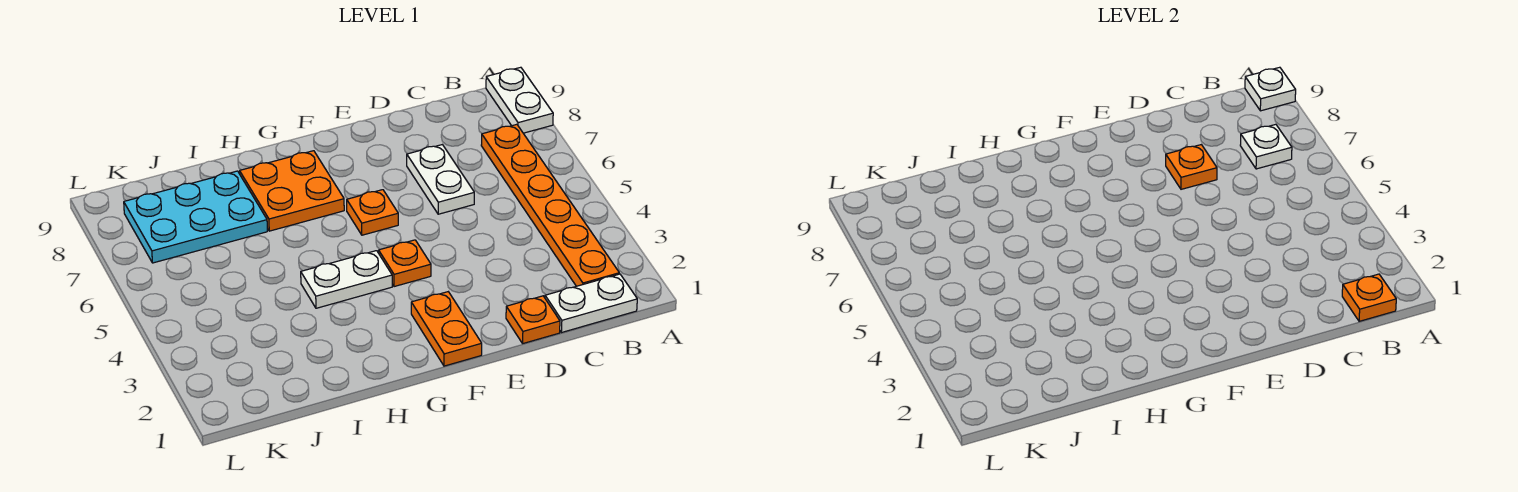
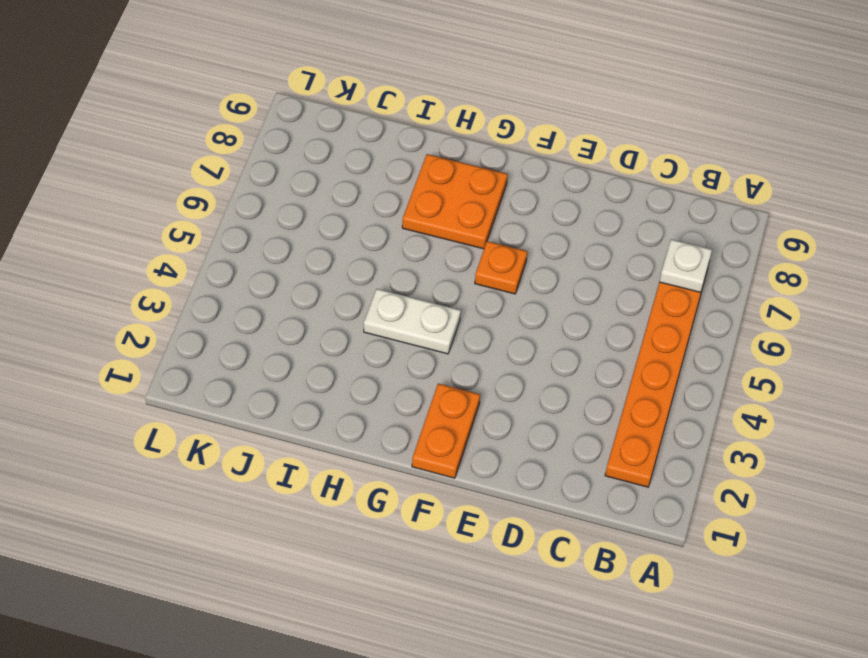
none -> white plate A8:A9 level 1
none -> white plate B1:C1 level 1
none -> orange plate D1 level 1

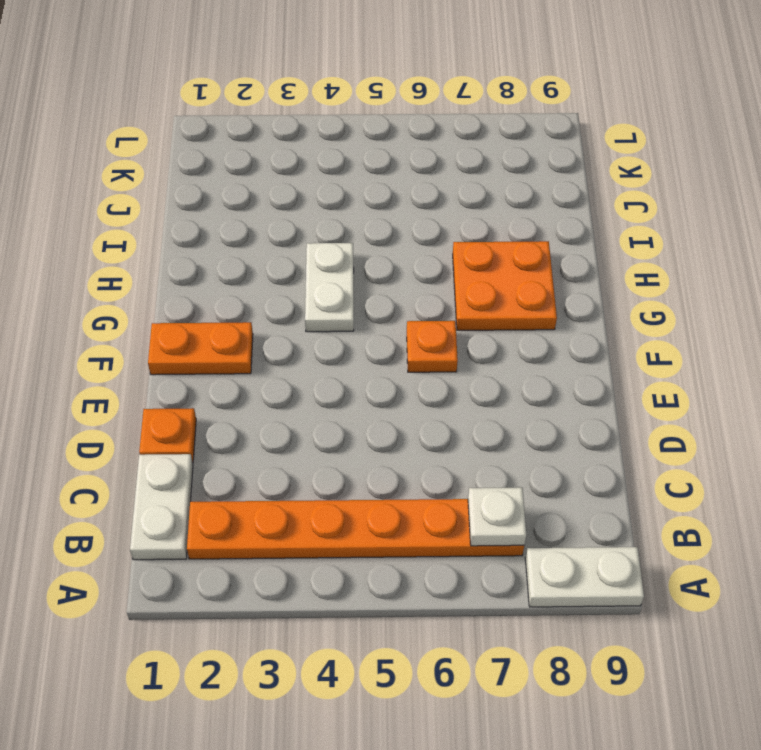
none -> white plate D6:D7 level 1
none -> orange plate F4 level 1
none -> cyan plate I7:K8 level 1

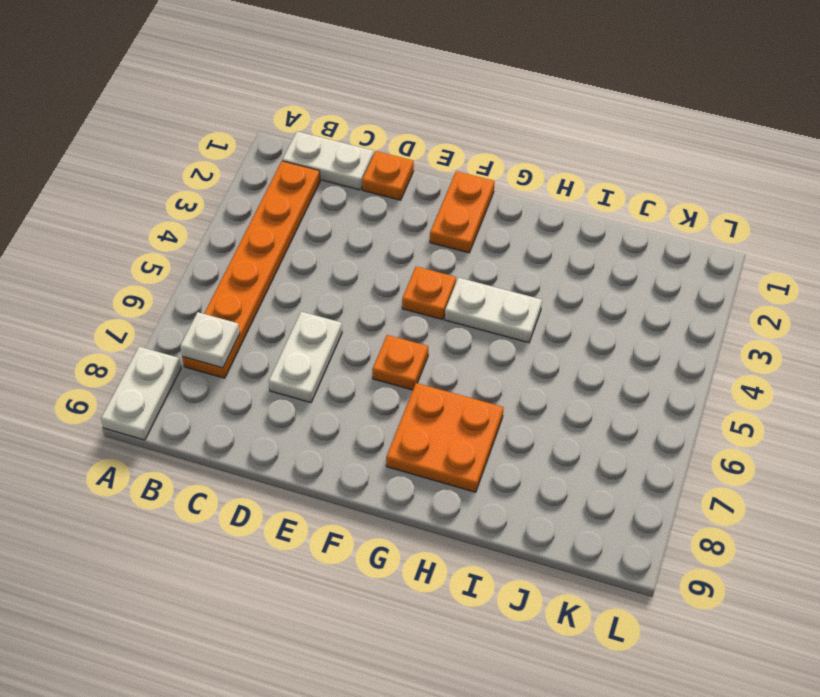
none -> cyan plate I7:K8 level 1
none -> white plate A9 level 2
none -> orange plate B1 level 2

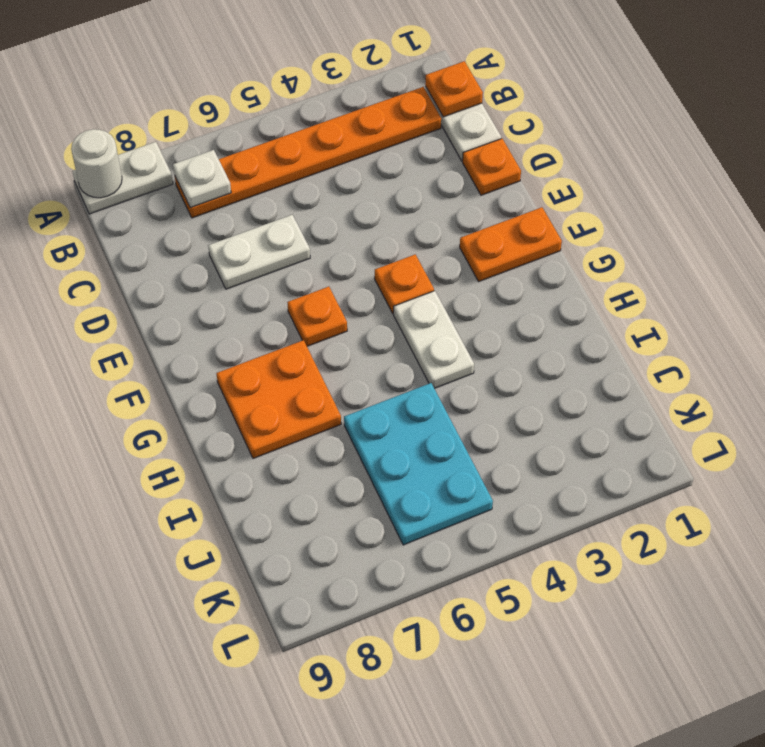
white round brick A9 level 2 -> white plate A9 level 2
cyan plate I5:K6 level 1 -> cyan plate I7:K8 level 1
none -> orange plate D7 level 2

